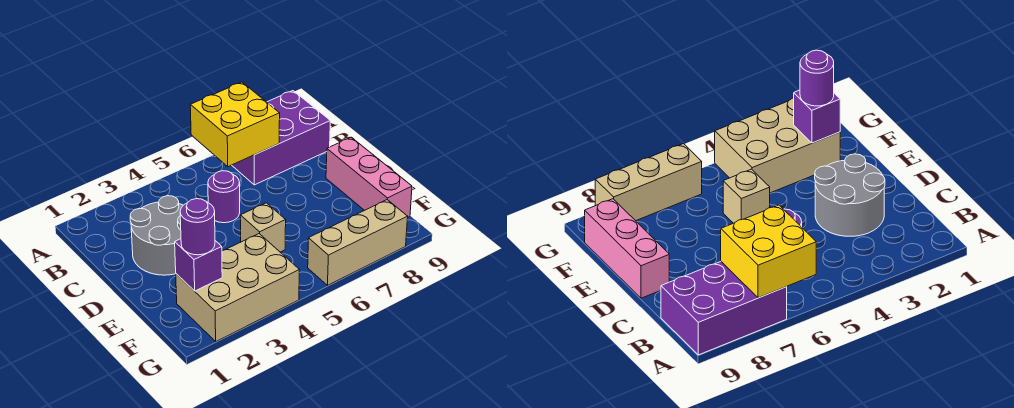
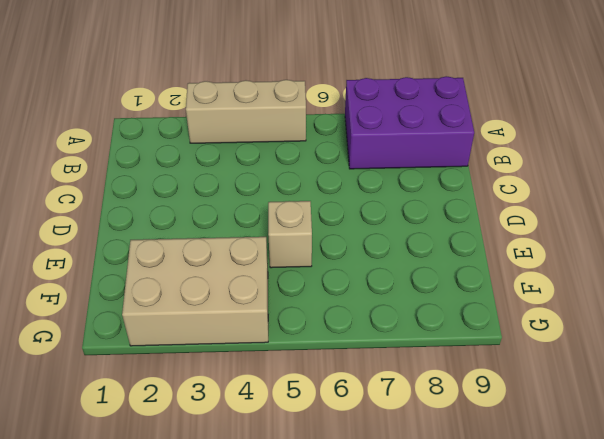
tan brick A3:A5 level 1 -> tan brick G6:G8 level 1
none -> grey round brick C2:D3 level 1
none -> purple round brick C5 level 1

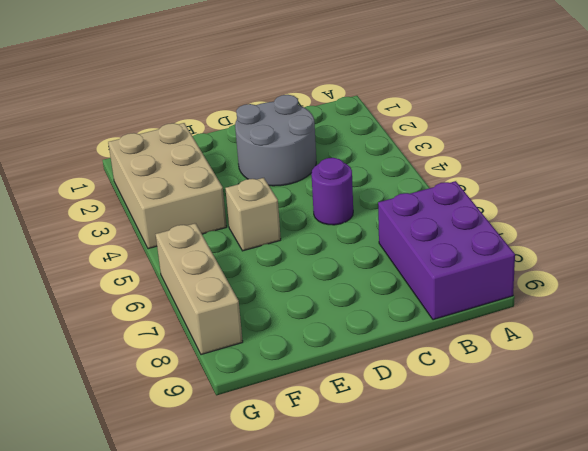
none -> pink brick D9:F9 level 1
none -> yellow brick A6:B7 level 2

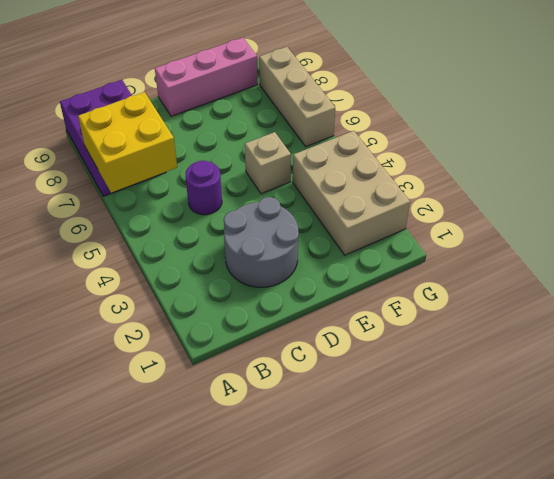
none -> purple brick F2 level 2
none -> purple round brick F2 level 3

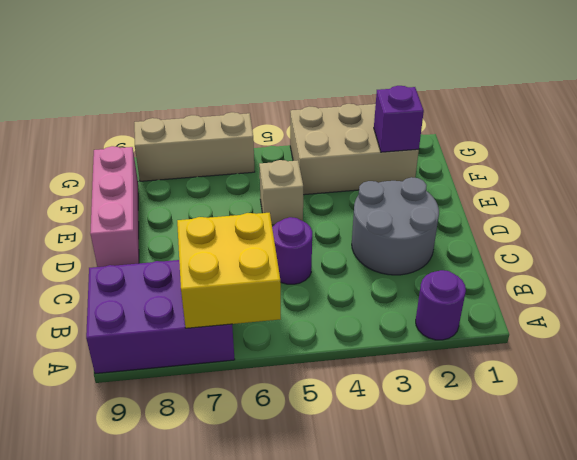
purple round brick A2 level 1 -> purple round brick F2 level 3

